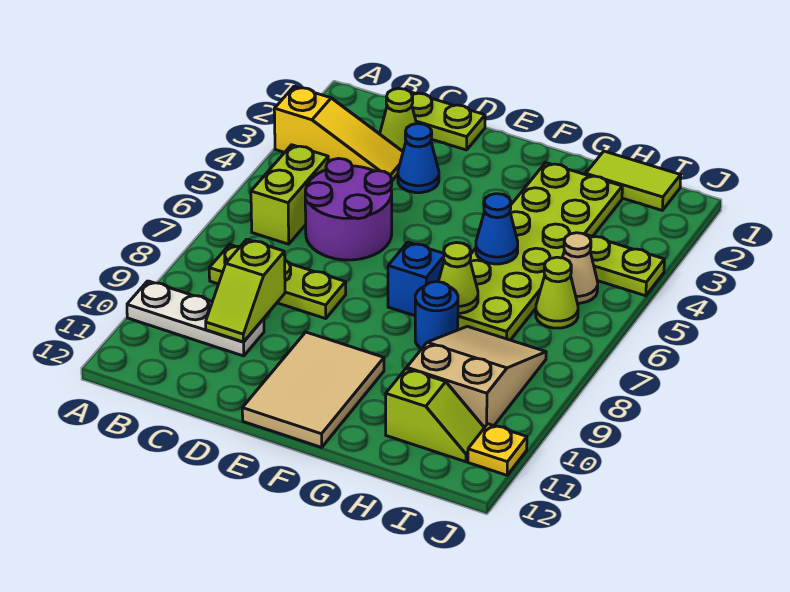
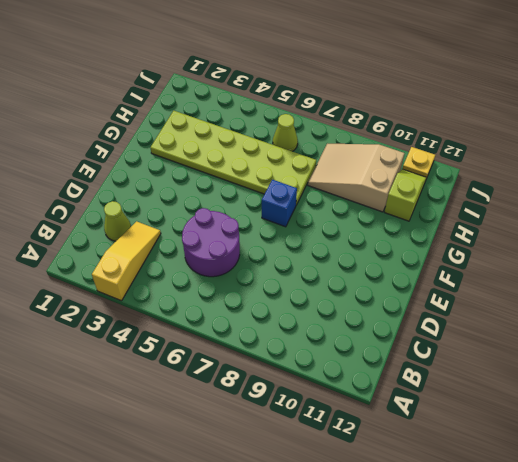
none -> white plate A10:C10 level 1
none -> lime brick B5:B6 level 1
none -> lime plate B8:D8 level 1

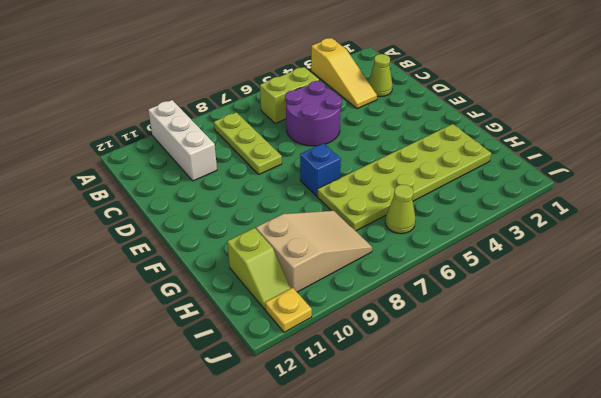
white brick A10:C10 level 1 -> white plate A10:C10 level 1
none -> lime plate C1:D1 level 1
none -> blue cone D3 level 1
none -> tan tile E10:F12 level 1

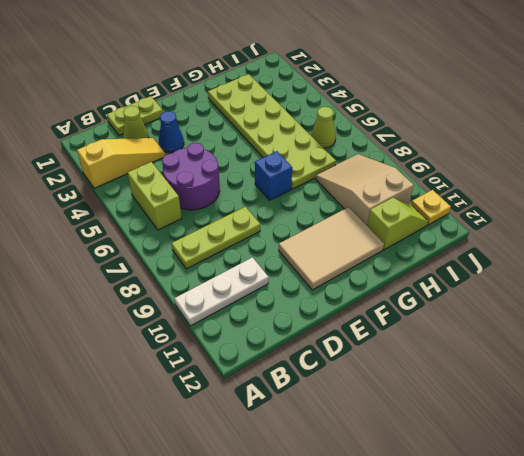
tan tile E10:G11 level 1 -> tan tile E10:F12 level 1
none -> blue round brick G8 level 1
none -> lime tile H1:I1 level 1
none -> lime plate I4:J4 level 1

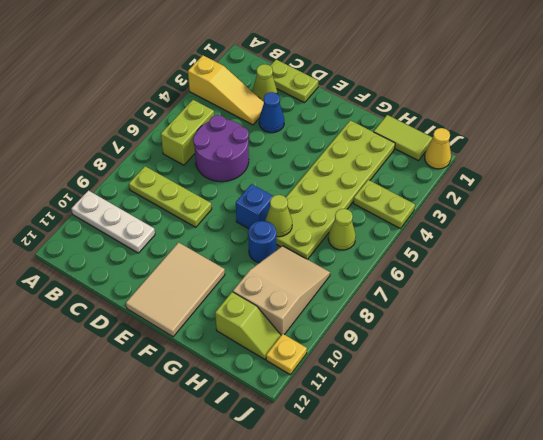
yellow cone J1 level 1 -> none
none -> tan cone I5 level 1
none -> lime slope C9:C10 level 2 top 9
none -> blue cone G5 level 2

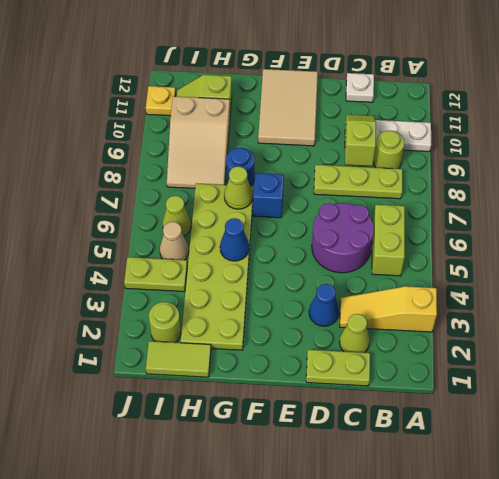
lime round brick B9 level 1 -> none
white plate C12 level 1 -> none
lime round brick I2 level 1 -> none

